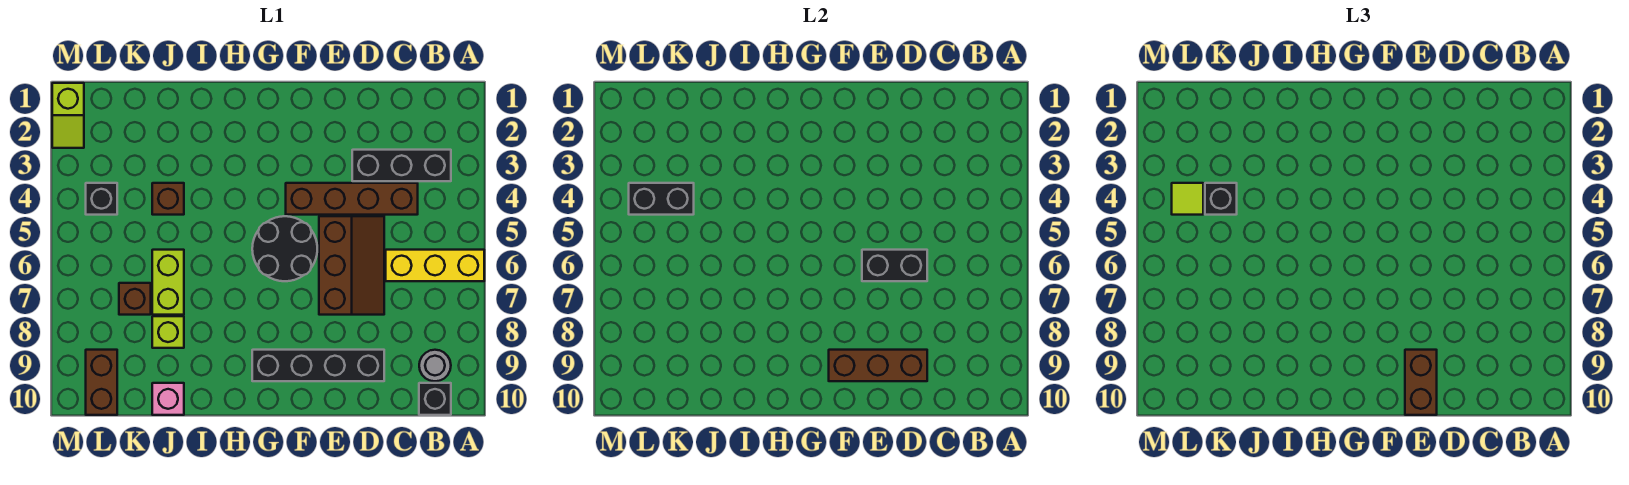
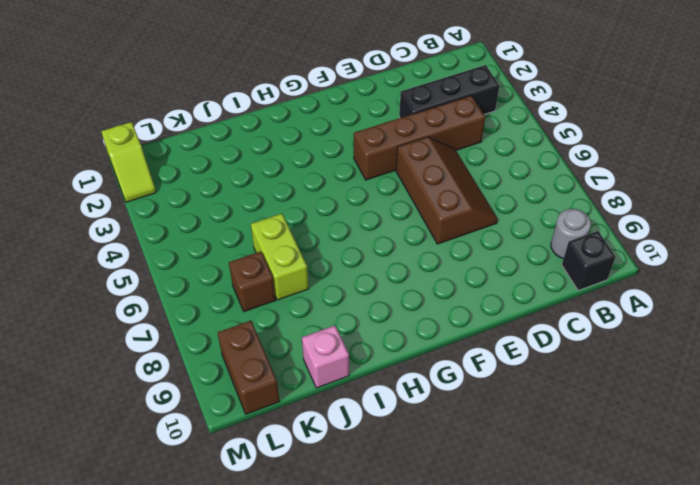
none -> yellow brick A6:C6 level 1
none -> black brick D9:G9 level 1
none -> black round brick F5:G6 level 1

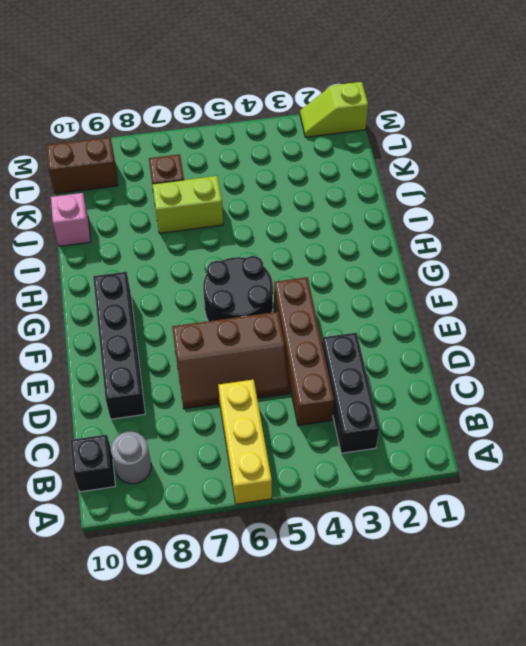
none -> brown brick J4 level 1
none -> lime brick J8 level 1
none -> black brick L4 level 1

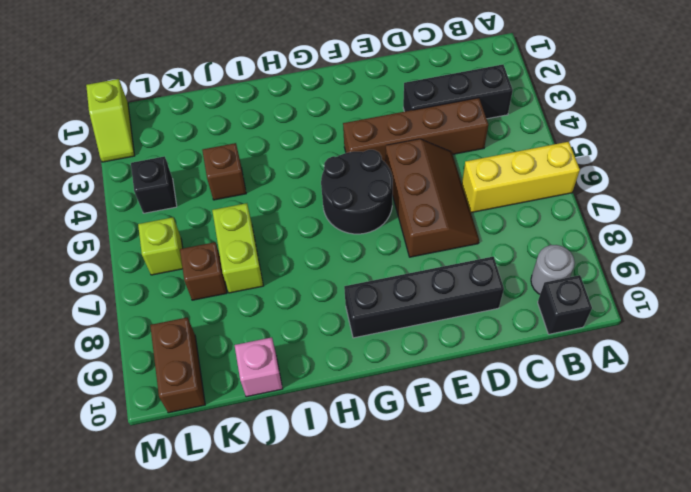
lime brick L6 level 1 -> lime brick J8 level 1
none -> black brick D6:E6 level 2
none -> brown brick D9:F9 level 2
none -> black brick K4:L4 level 2

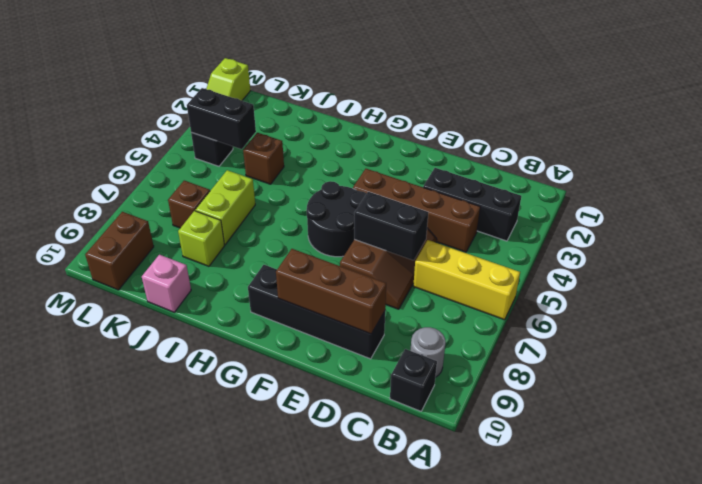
none -> brown brick E9:E10 level 3
none -> black brick K4 level 3
none -> lime tile L4 level 3

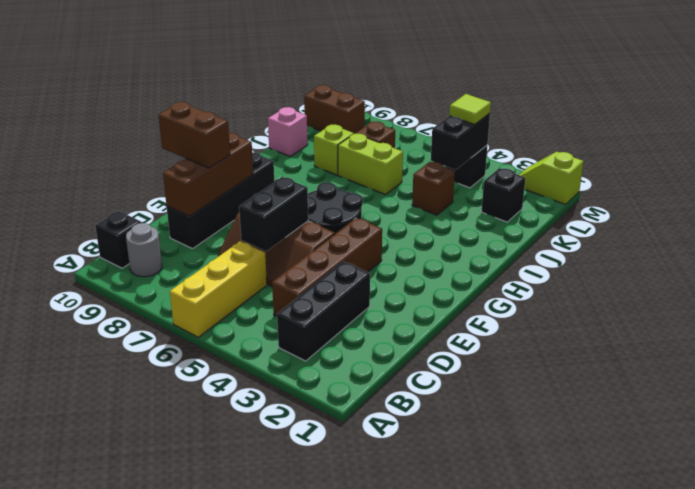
black brick K2 level 1 -> black brick K4 level 3

